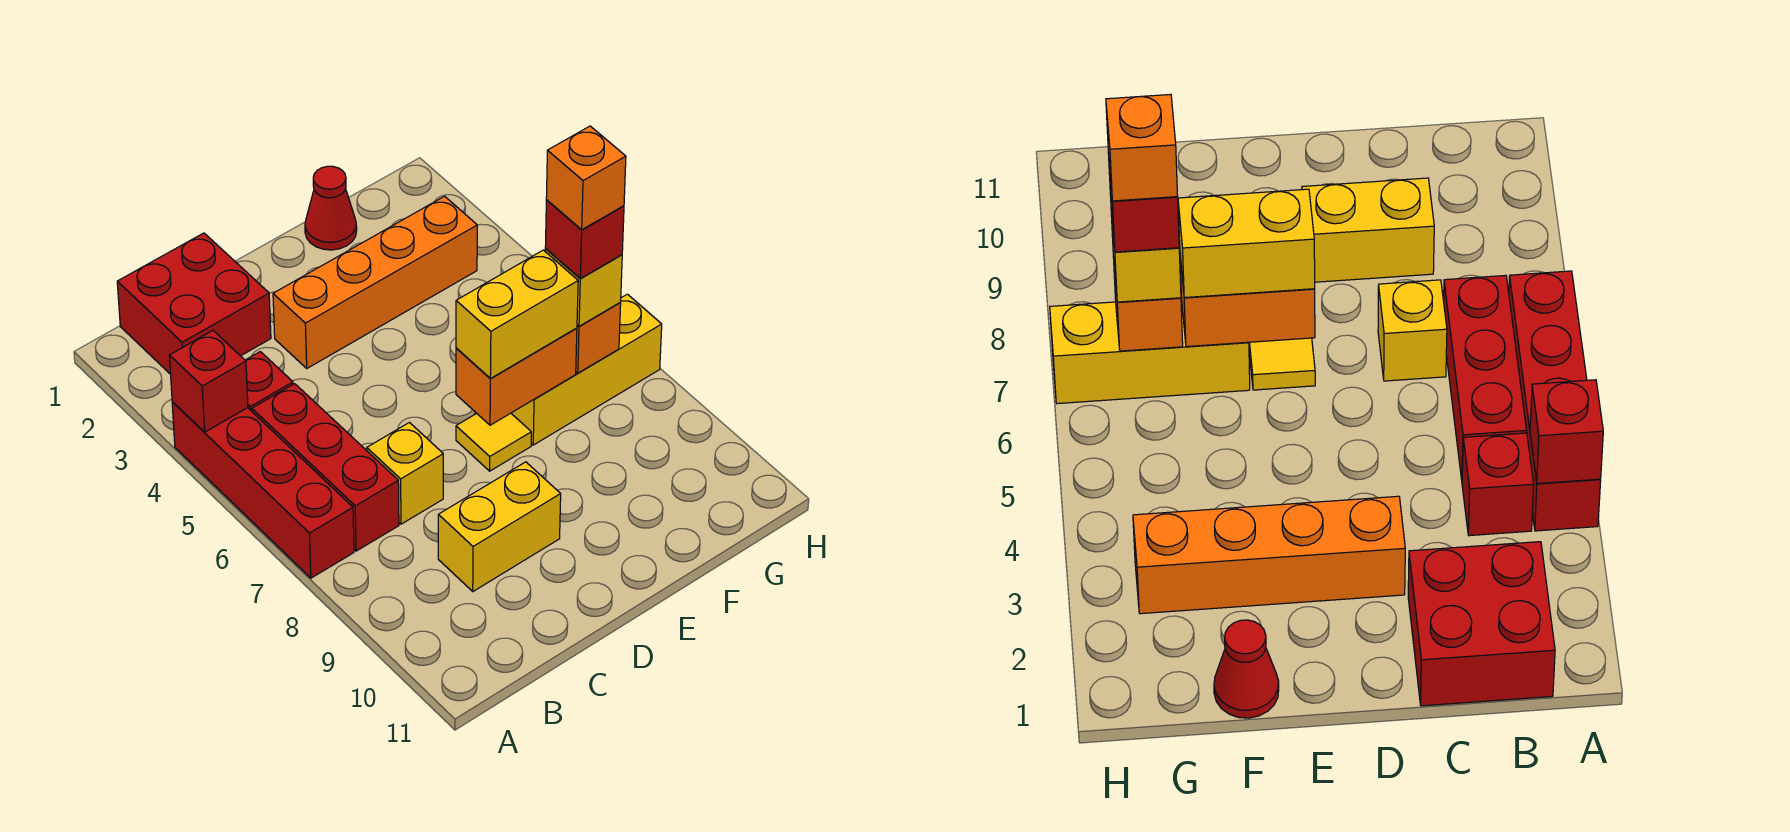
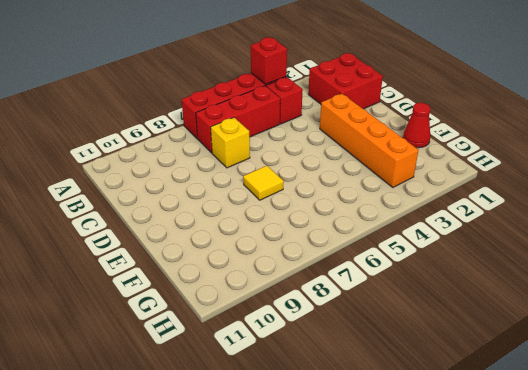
none -> yellow brick C9:D9 level 1
none -> yellow brick F7:H7 level 1
none -> orange brick E7:F7 level 2

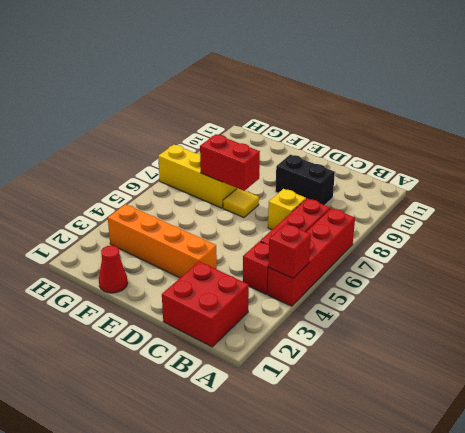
black brick C9:D9 level 1 -> yellow brick C9:D9 level 1
red brick E7:F7 level 2 -> orange brick E7:F7 level 2
none -> orange brick G7 level 2
none -> yellow brick E7:F7 level 3
none -> yellow brick G7 level 3

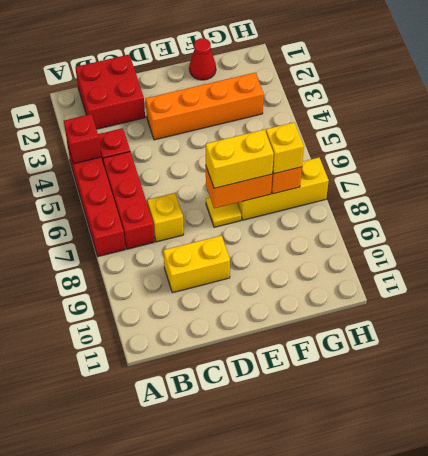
none -> red brick G7 level 4
none -> orange brick G7 level 5

